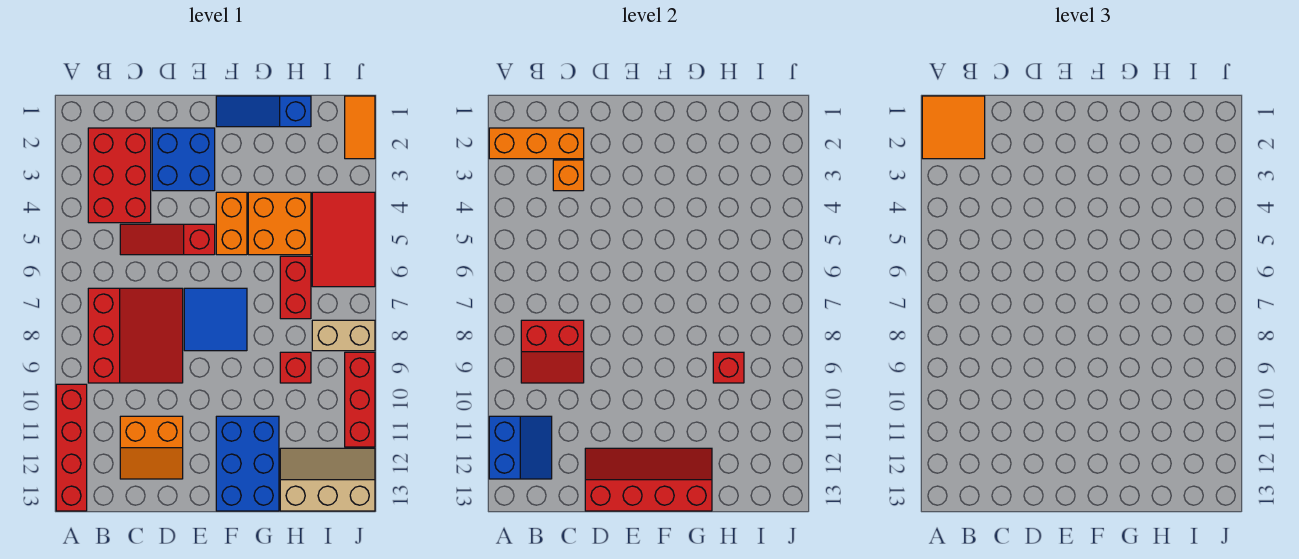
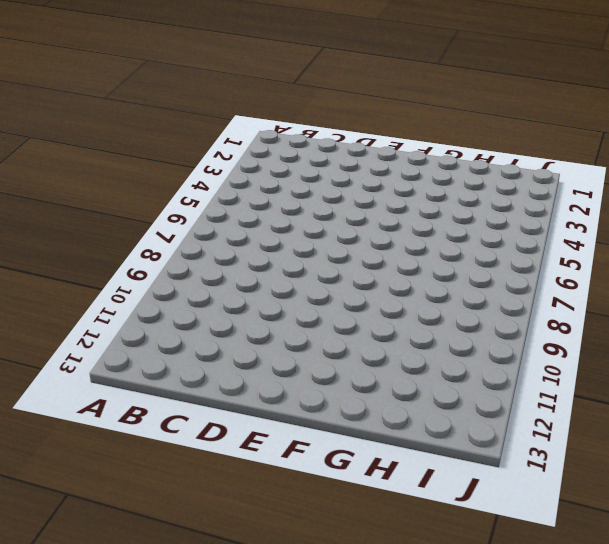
none -> red brick A10:A13 level 1
none -> red brick B2:C4 level 1
none -> red slope B7:D9 level 1 top B

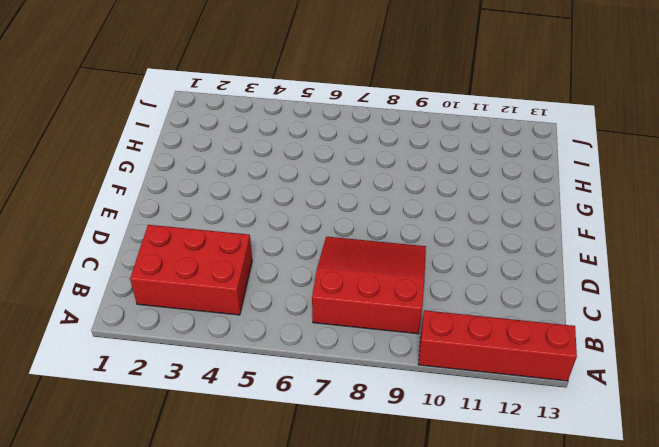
none -> red slope C5:E5 level 1 top E
none -> orange slope C11:D12 level 1 top 11
none -> blue brick D2:E3 level 1

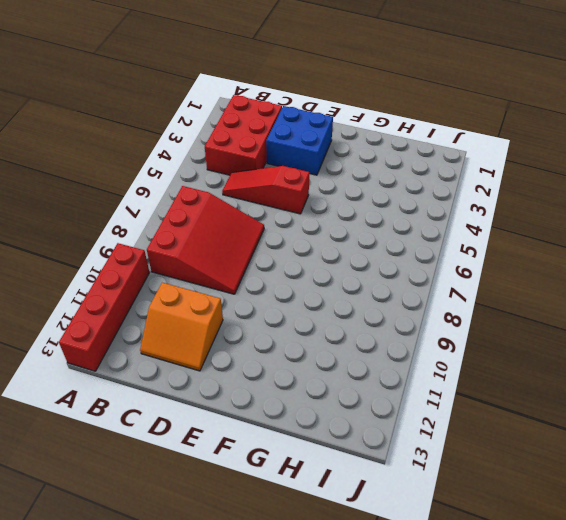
none -> blue tile E7:F8 level 1
none -> blue slope F1:H1 level 1 top H
none -> orange brick F4:F5 level 1

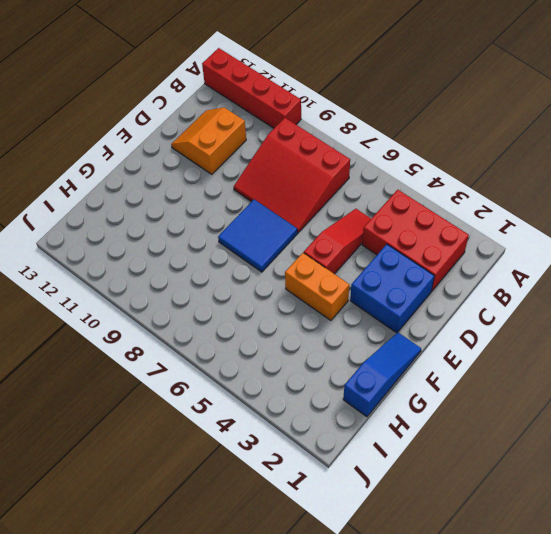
none -> blue brick F11:G13 level 1
none -> orange brick G4:H5 level 1
none -> red brick H6:H7 level 1

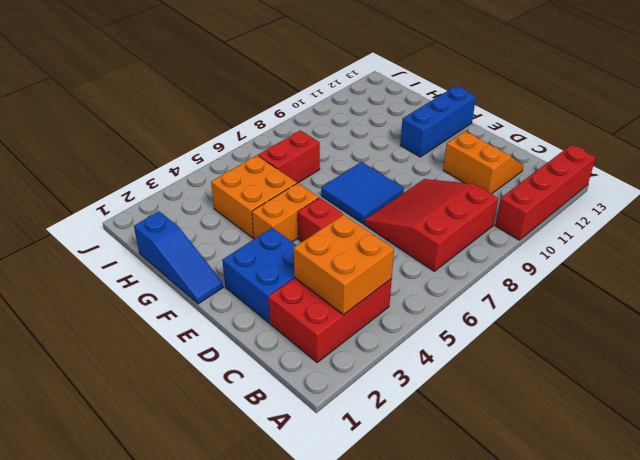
orange brick B3:C4 level 2 -> orange brick C3 level 2
blue brick F11:F13 level 1 -> blue brick F11:G13 level 1
none -> red brick H9 level 1
none -> tan slope H12:J13 level 1 top 13
none -> red tile I4:J6 level 1

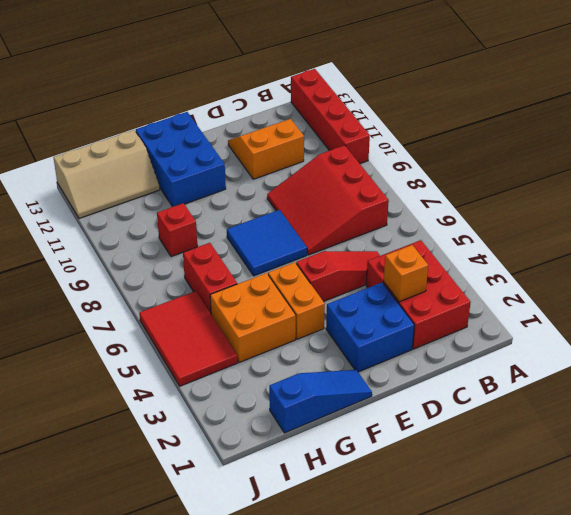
none -> tan brick I8:J8 level 1
none -> orange tile J1:J2 level 1
none -> red brick J9:J11 level 1

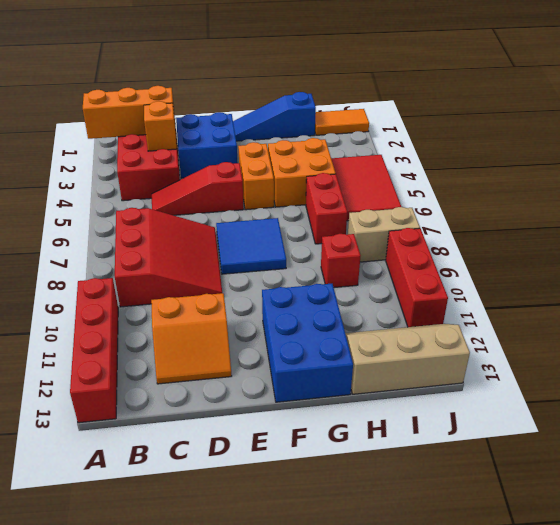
orange tile I1:J1 level 1 -> orange tile J1:J2 level 1
none -> blue slope A11:B12 level 2 top A
none -> red slope B8:C9 level 2 top 8
none -> red slope D12:G13 level 2 top 13

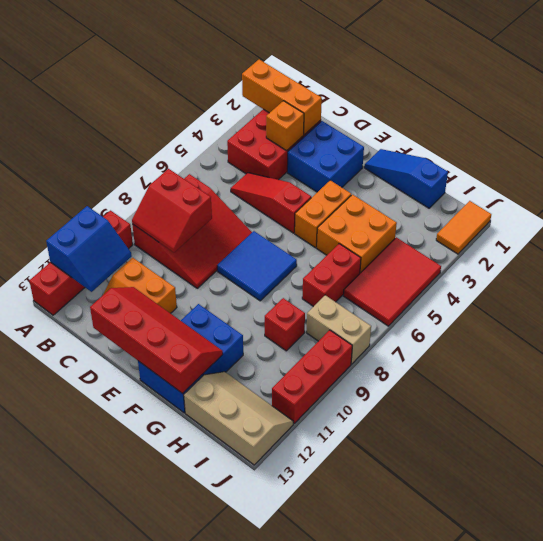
none -> red brick H9 level 2
none -> orange tile A1:B2 level 3

